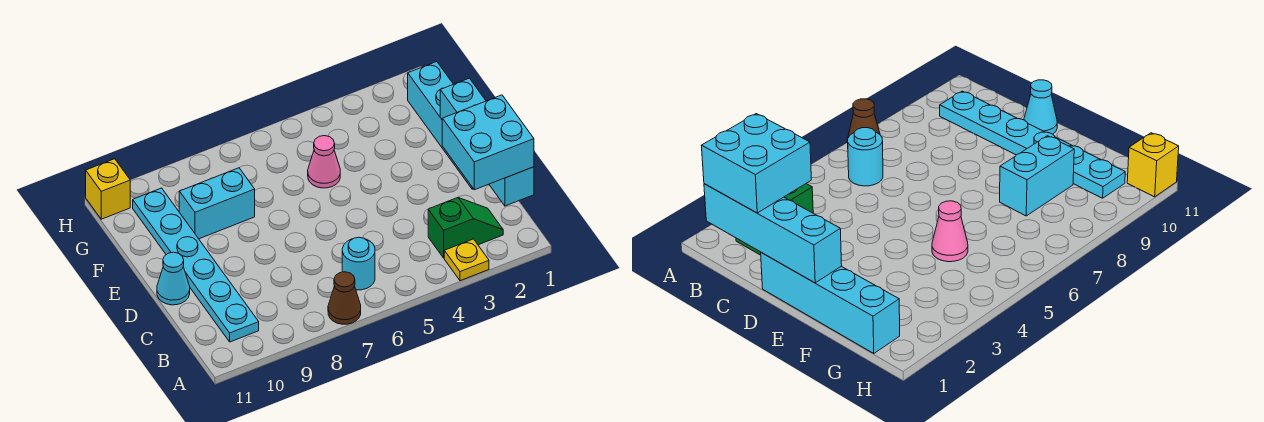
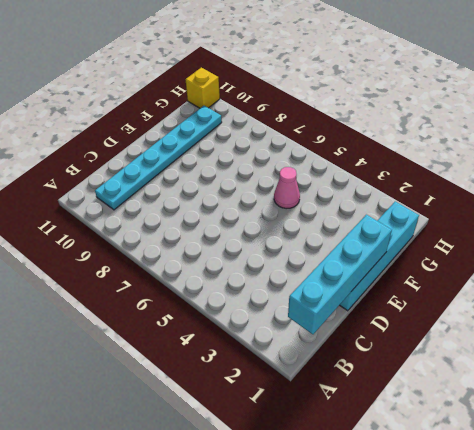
none -> yellow plate A3 level 1
none -> brown cone A7 level 1
none -> green slope B2:B3 level 1 top 3

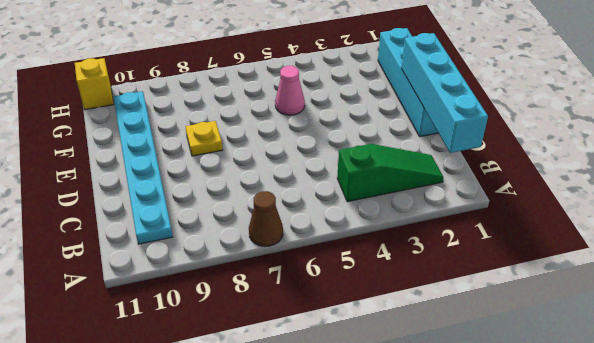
green slope B2:B4 level 1 top 4 -> green slope B2:B3 level 1 top 3
yellow plate E8 level 1 -> yellow plate A3 level 1
none -> cyan round brick B6 level 1
none -> cyan cone D11 level 1
none -> cyan brick F8:F9 level 1

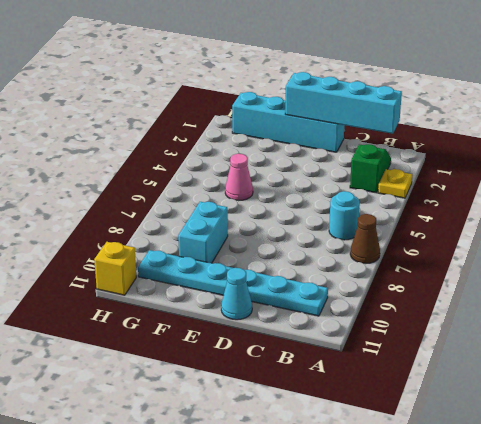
none -> cyan brick B1:C2 level 3

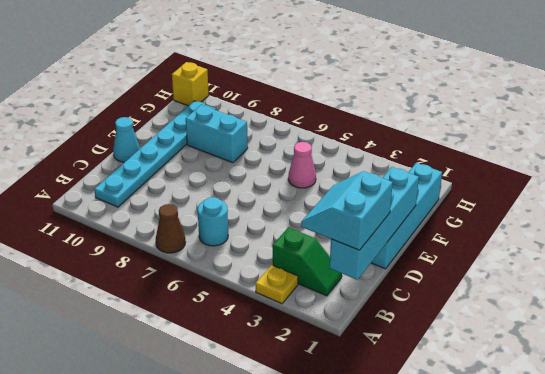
cyan slope B1:C2 level 3 top 1 -> cyan brick B1:C2 level 3

